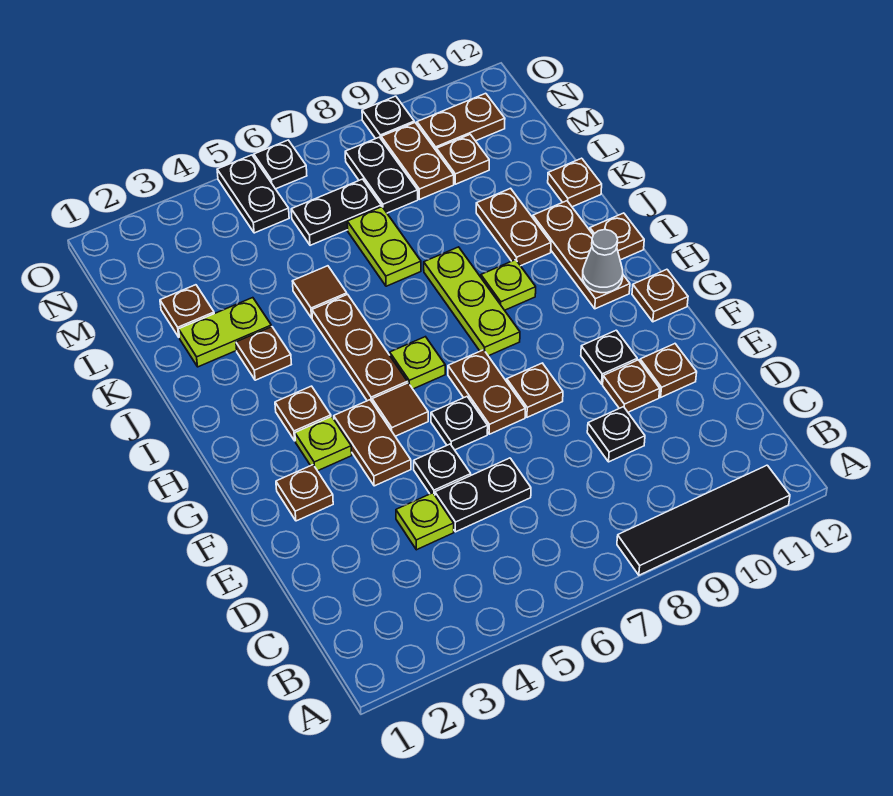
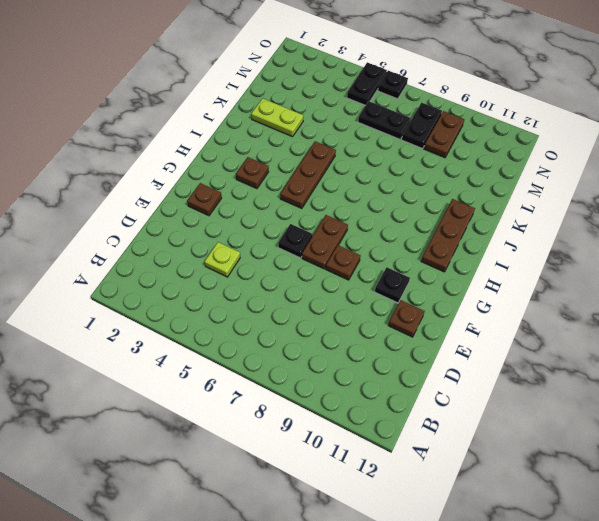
none -> black tile A8:A11 level 1
none -> black plate D5:D6 level 1
none -> black plate D9 level 1
none -> black plate E5 level 1

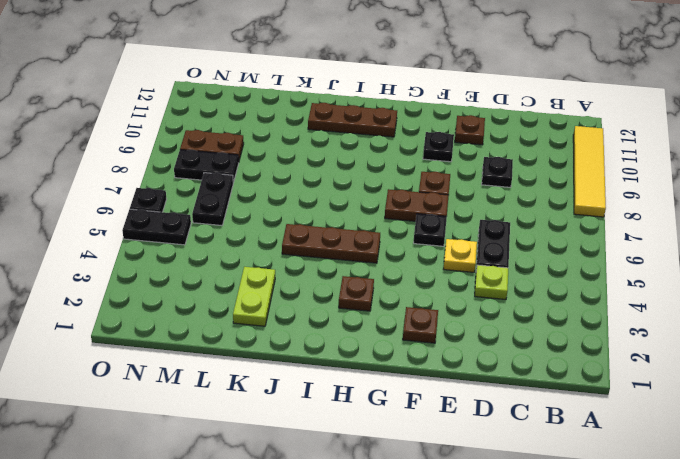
yellow tile A8:A11 level 1 -> black tile A8:A11 level 1
yellow plate E5 level 1 -> black plate E5 level 1
none -> brown plate E10 level 1
none -> brown plate F4:G4 level 1
none -> lime plate G3 level 1
none -> brown tile G5 level 1

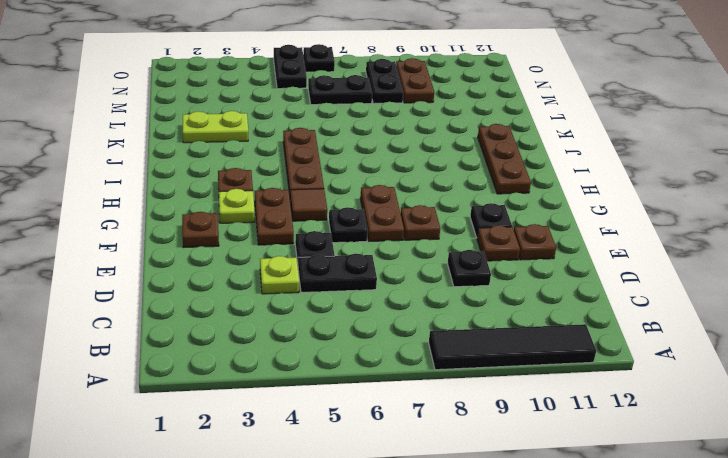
none -> brown plate G12 level 1
none -> lime plate H6 level 1
none -> lime plate H8:J8 level 1
none -> lime plate I9 level 1

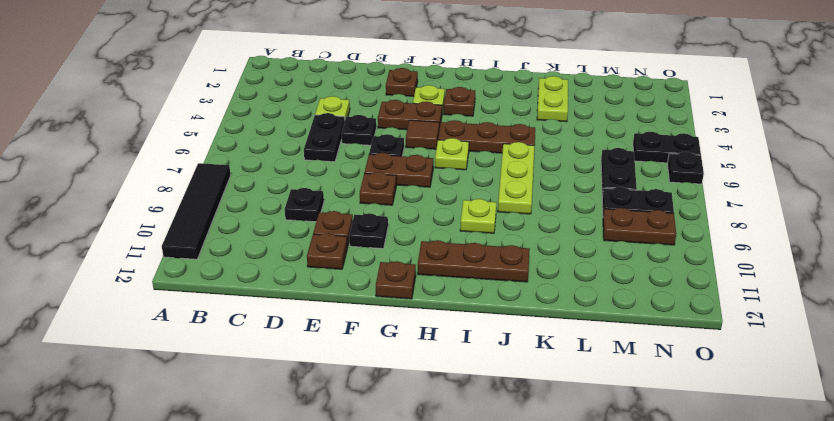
lime plate J6:J8 level 1 -> lime plate H8:J8 level 1
none -> brown plate I12 level 1
none -> brown plate J3 level 1
none -> brown plate J10:K10 level 1
none -> brown tile K5 level 1

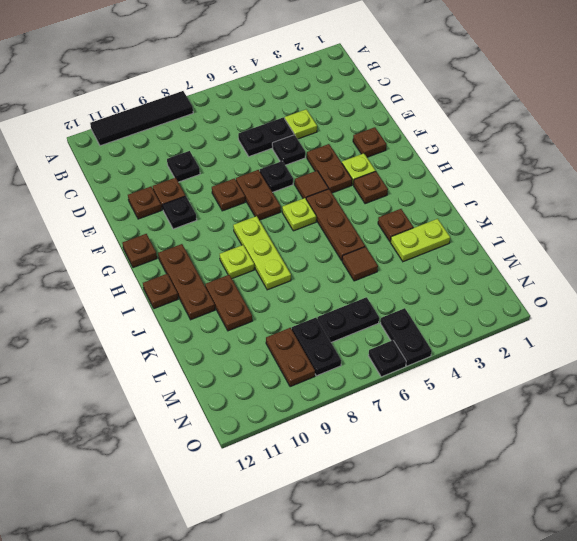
none -> lime plate K7:L7 level 1
none -> brown plate K12 level 1
none -> brown plate L2 level 1
none -> brown plate M10 level 1

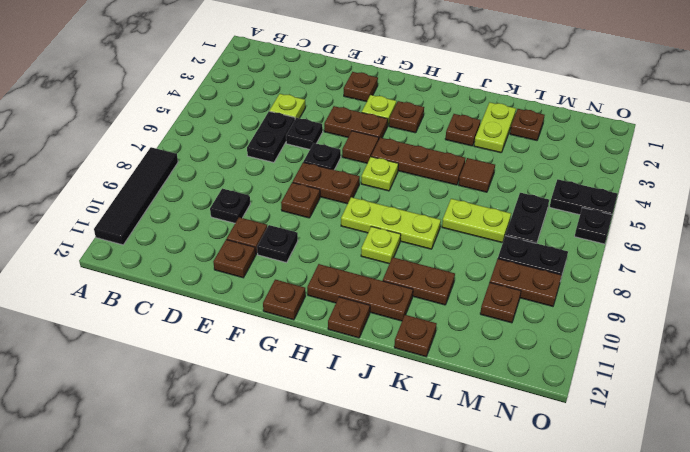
none -> brown plate N10:N11 level 1
none -> black plate O9 level 1
none -> grey cone H11 level 2

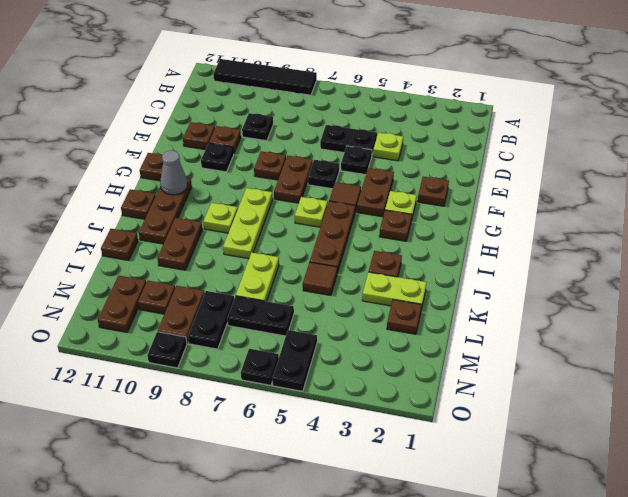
brown plate M11:N11 level 1 -> brown plate N10:N11 level 1

